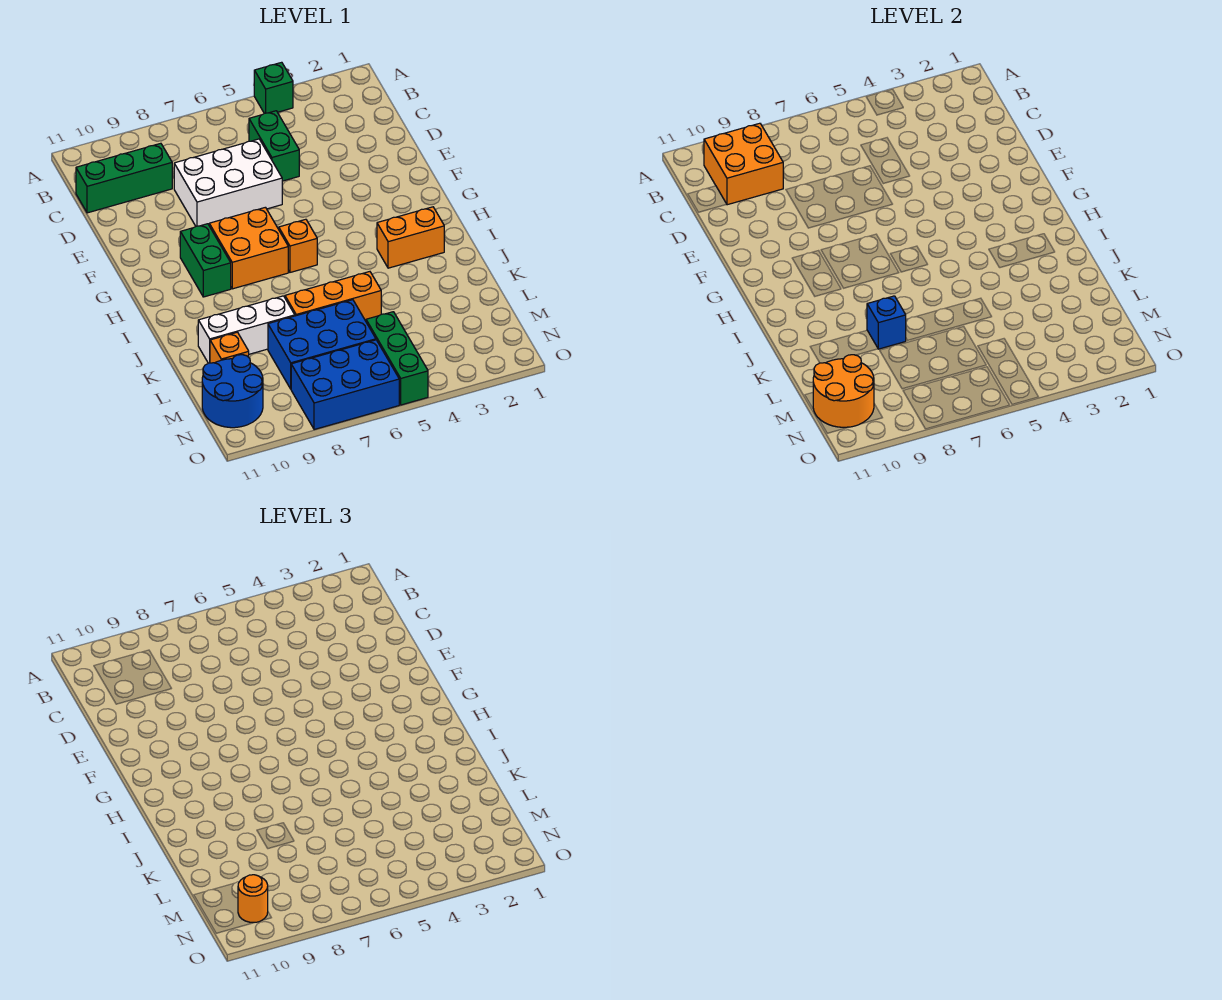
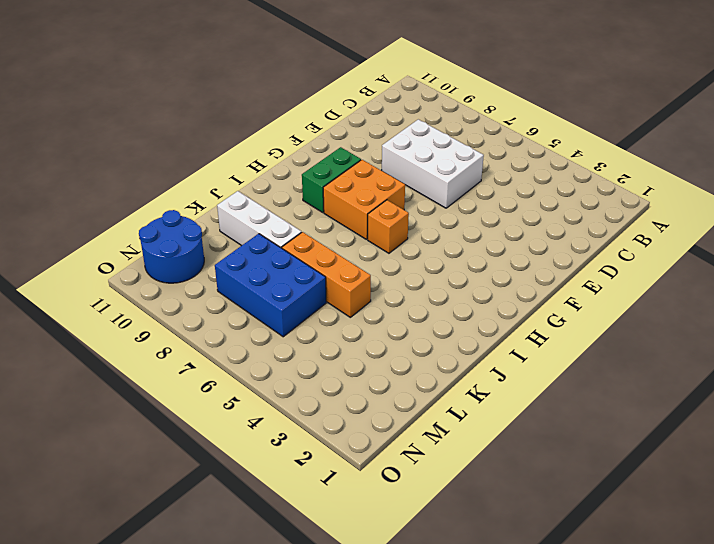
none -> green brick A4 level 1
none -> green brick C5:D5 level 1
none -> green brick C9:C11 level 1

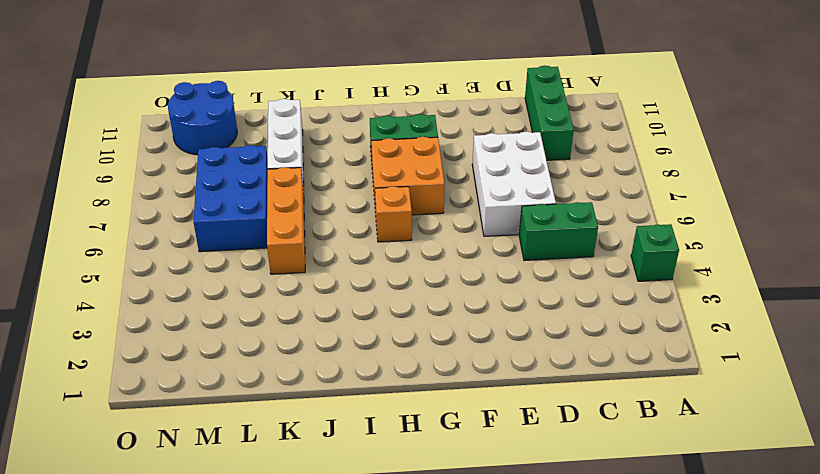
none -> orange brick I2:I3 level 1
none -> orange brick L10 level 1
none -> green brick M5:O5 level 1

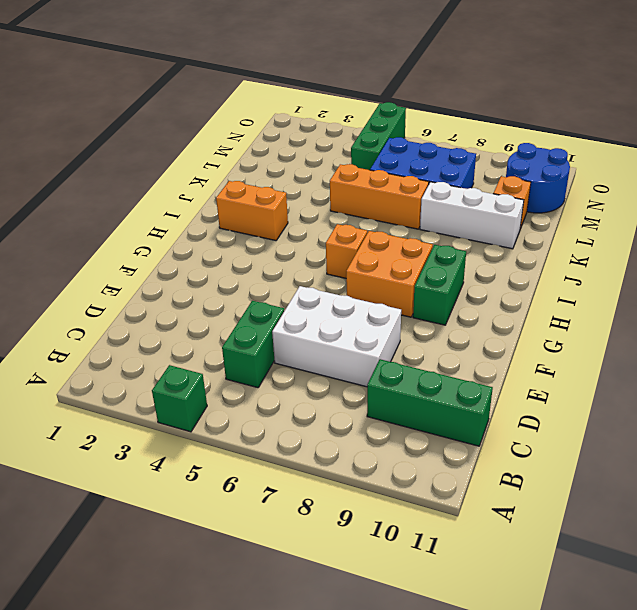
none -> blue brick N6:O8 level 1
none -> orange brick B9:C10 level 2
none -> blue brick K8 level 2

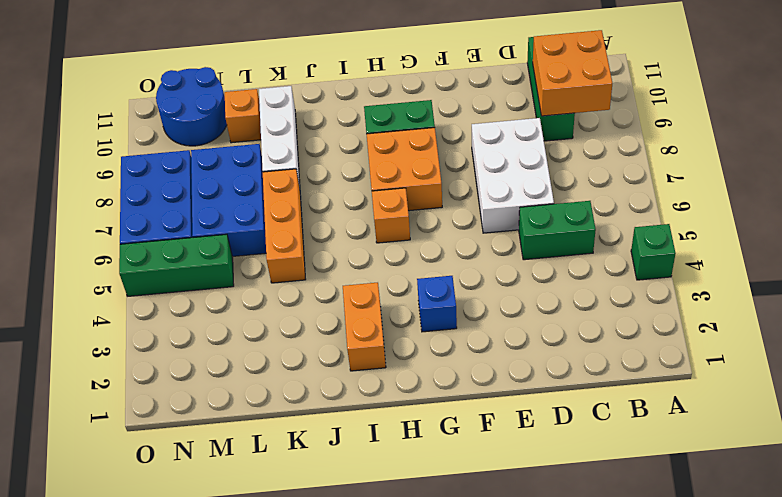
blue brick G3 level 1 -> blue brick K8 level 2
none -> orange round brick M10:N11 level 2
none -> orange round brick N10 level 3

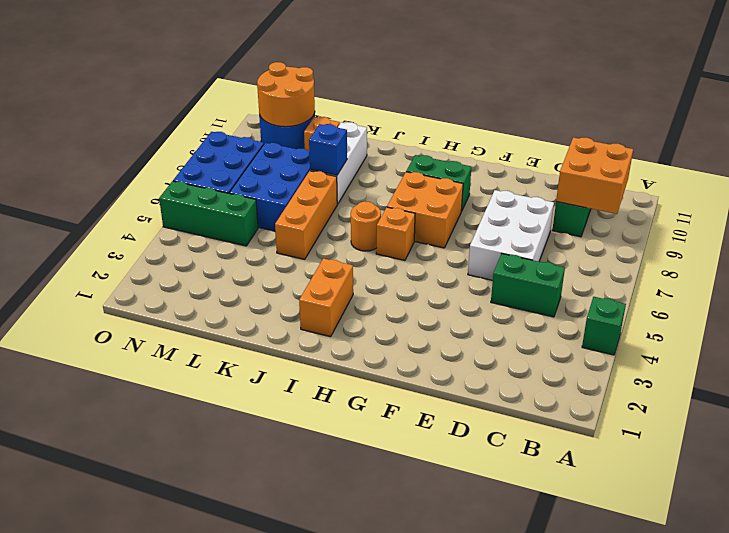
orange round brick I6 level 1 -> orange round brick N10 level 3

